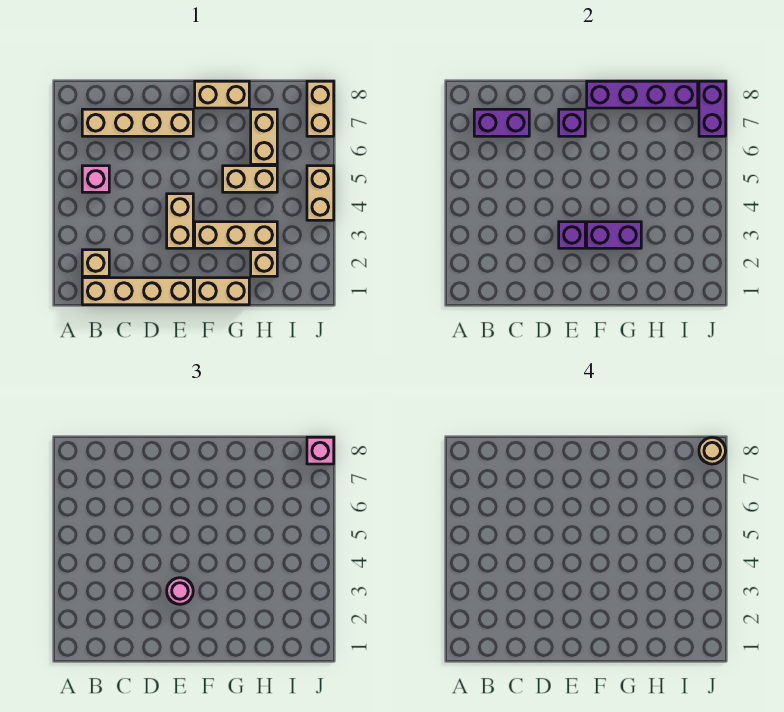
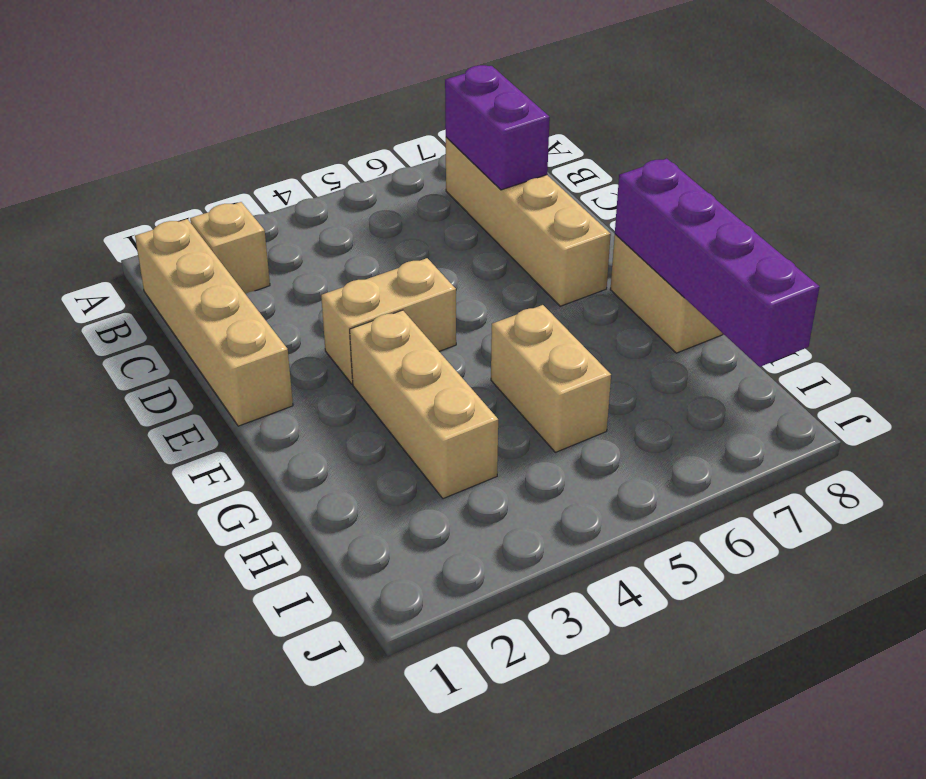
none -> pink brick B5 level 1
none -> tan brick F1:G1 level 1
none -> tan brick H2 level 1

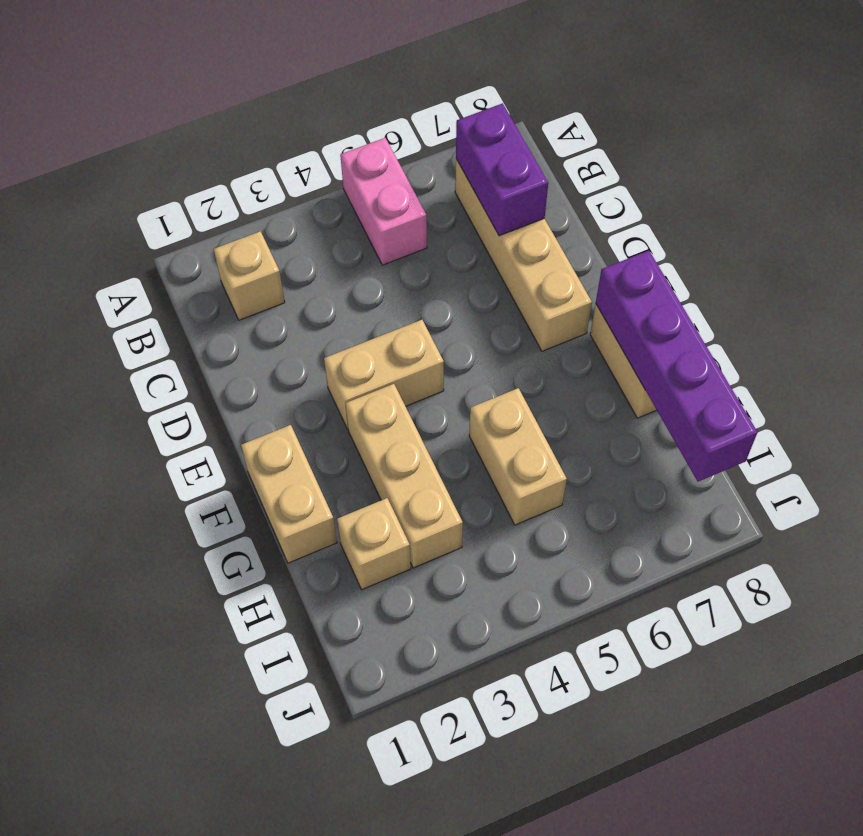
pink brick A5:B5 level 1 -> pink brick B5 level 1
none -> tan brick B1:E1 level 1
none -> tan brick H6:H7 level 1
none -> tan brick J4:J5 level 1

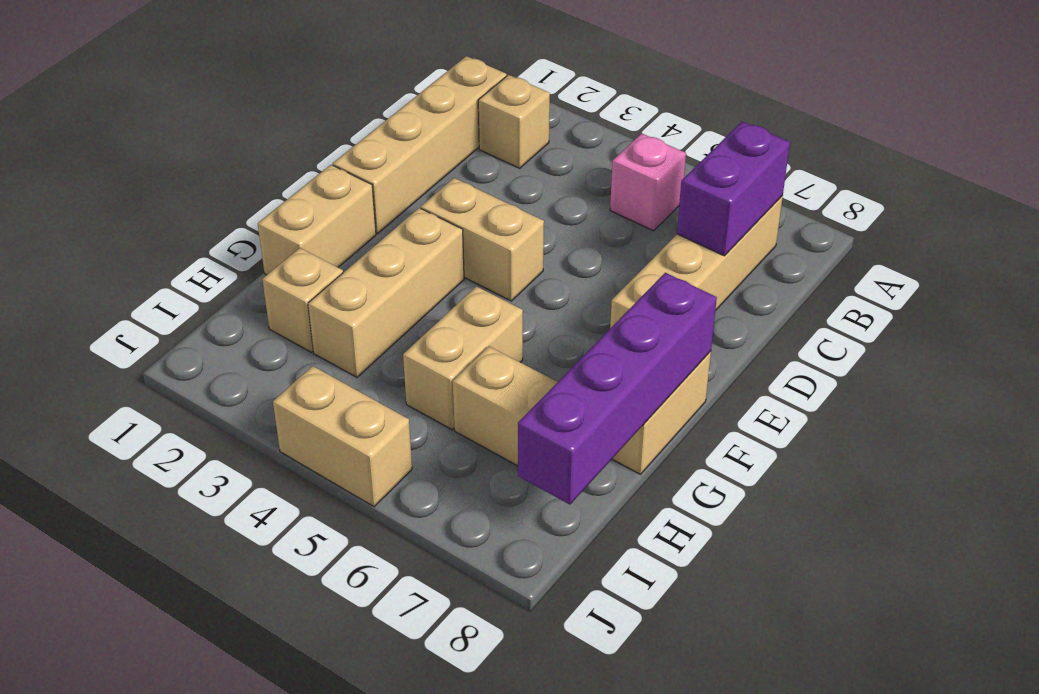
none -> tan brick J7:J8 level 1
none -> purple brick E3 level 2
none -> purple brick E7 level 2

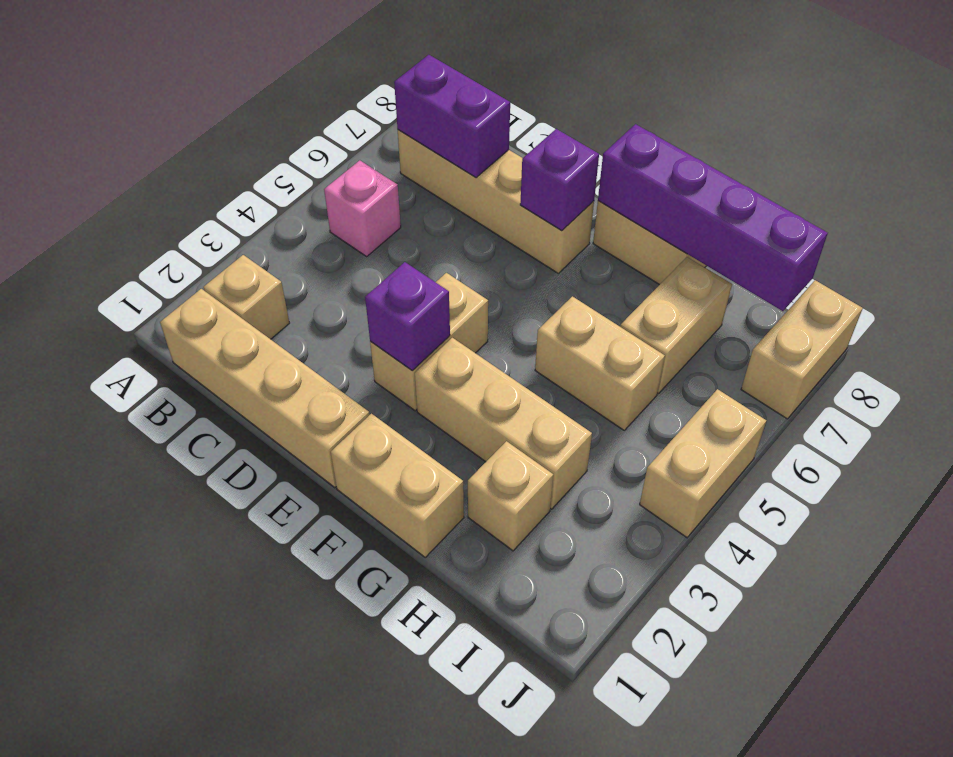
none -> purple brick F3:G3 level 2
none -> purple brick J7:J8 level 2
none -> pink round brick E3 level 3

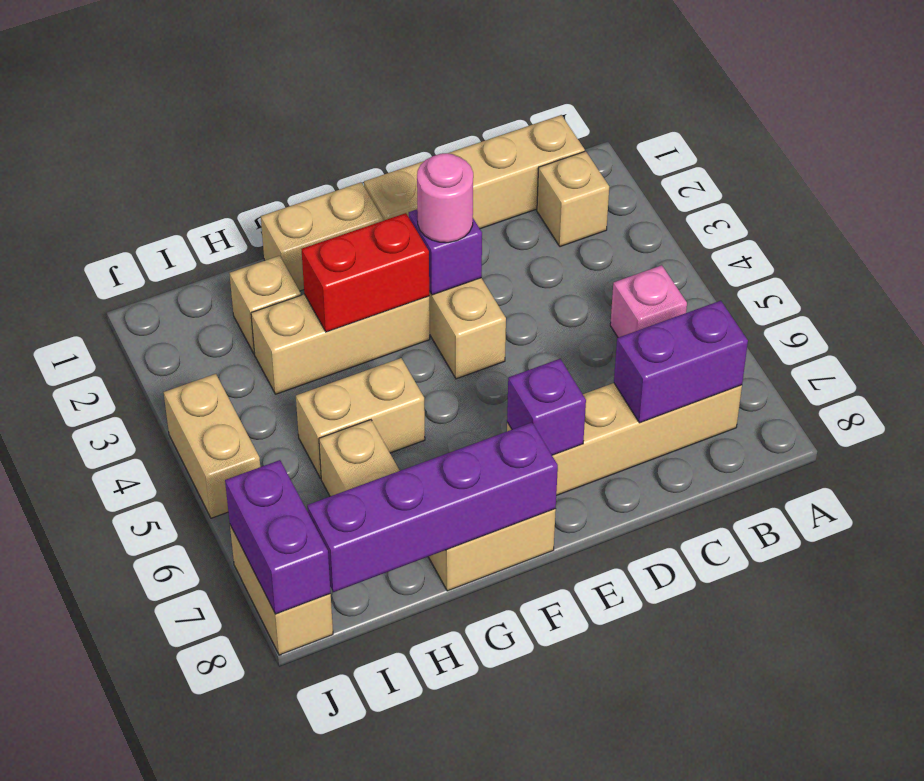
red brick F3:G3 level 2 -> purple brick F3:G3 level 2
none -> pink brick J8 level 3
none -> tan round brick J8 level 4

